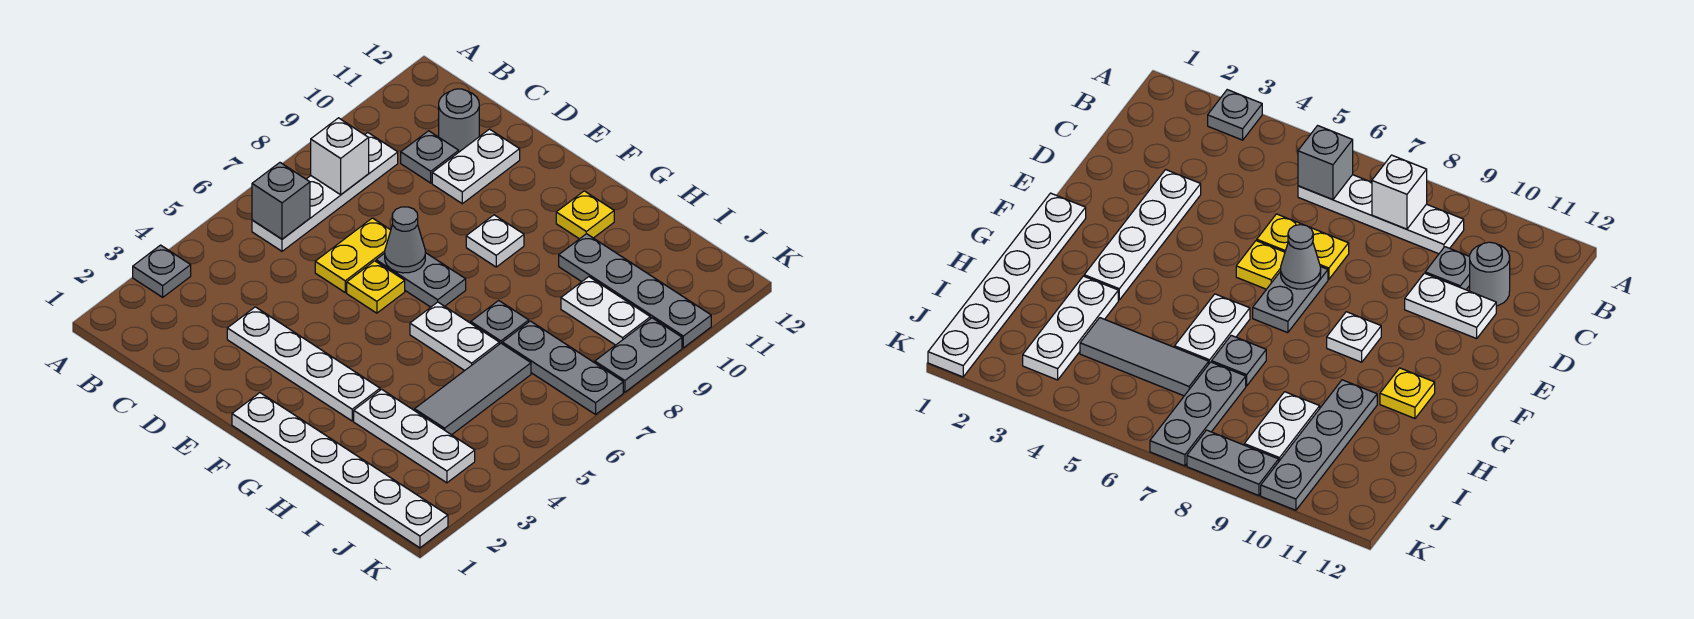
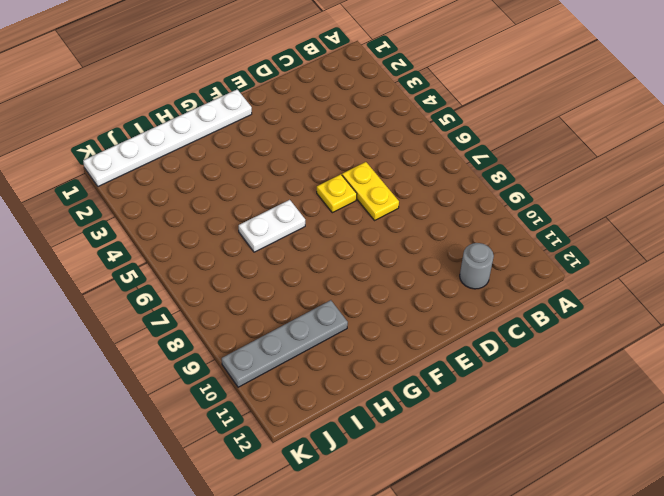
none -> grey plate A3 level 1
none -> white plate B6:B9 level 1
none -> grey plate C10 level 1

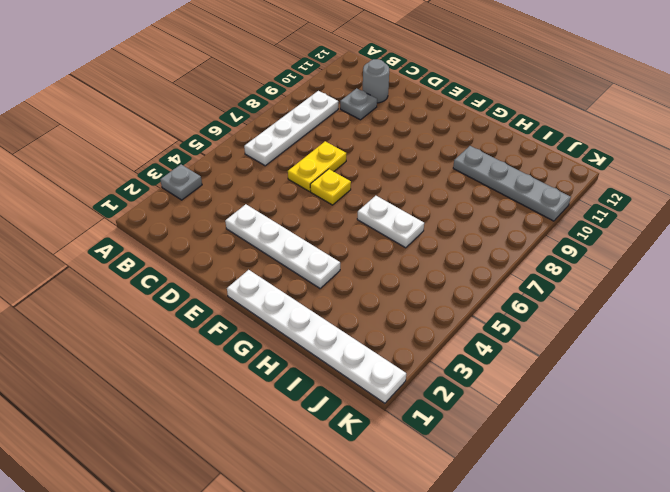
none -> white plate D10:D11 level 1
none -> grey plate E7:F7 level 1
none -> white plate F9 level 1

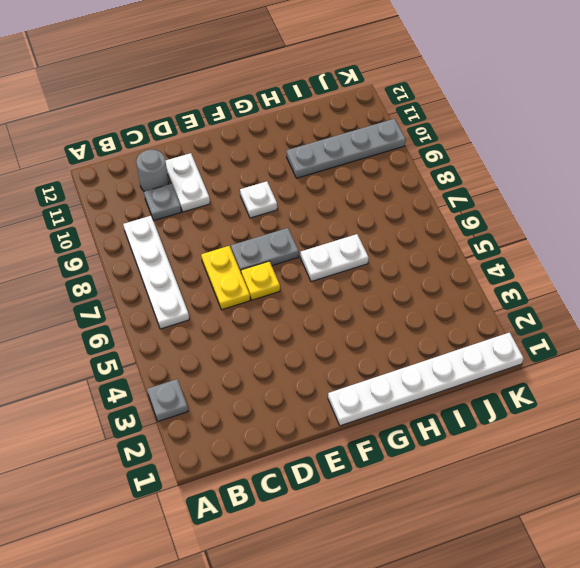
none -> white plate D3:G3 level 1
none -> yellow plate G11 level 1
none -> white plate H3:J3 level 1

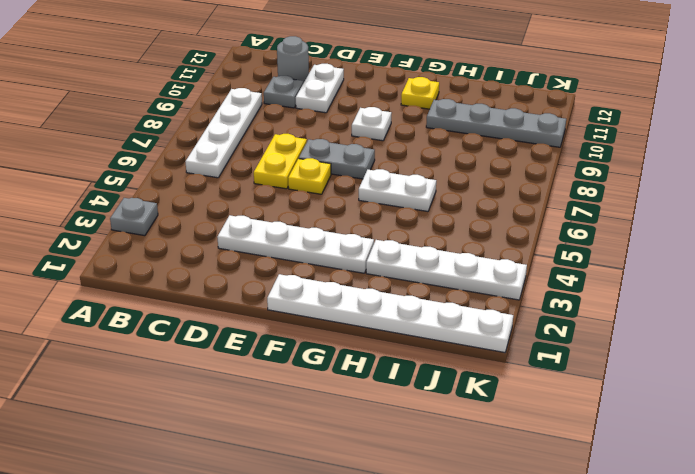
white plate H3:K3 level 1 -> white plate H3:J3 level 1
none -> grey plate H7 level 1
none -> grey tile I4:I6 level 1
none -> grey plate I7:K7 level 1

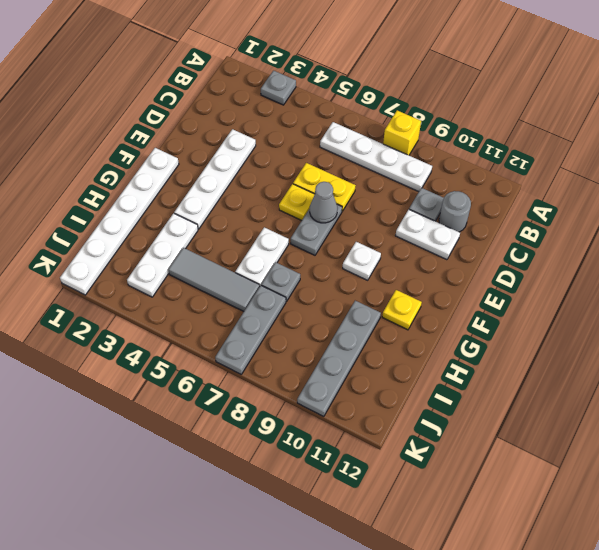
yellow brick A8 level 1 -> none
none -> white plate I9:J9 level 1
none -> grey plate K8:K9 level 1
none -> grey brick B6 level 2

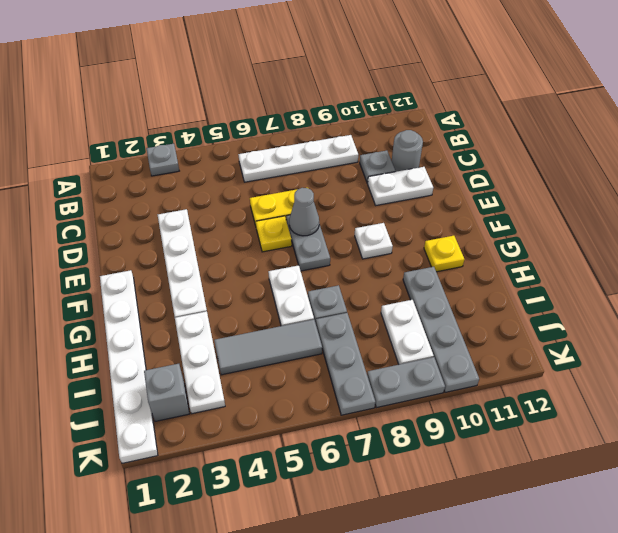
grey brick J2 level 1 -> grey brick B6 level 2
none -> white brick B8 level 2

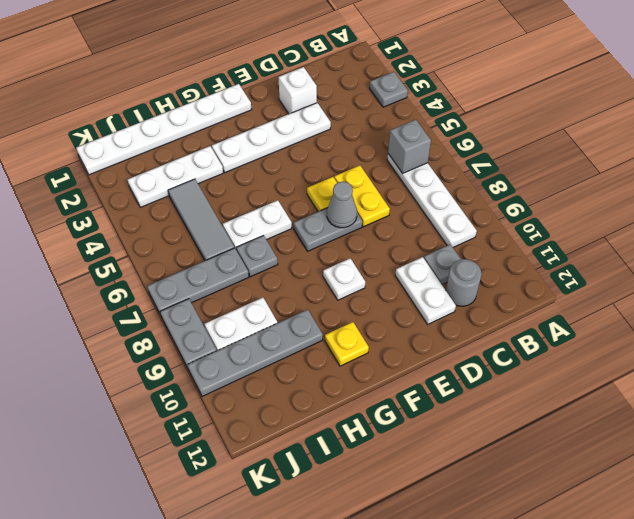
white brick D2 level 1 -> white brick B8 level 2

